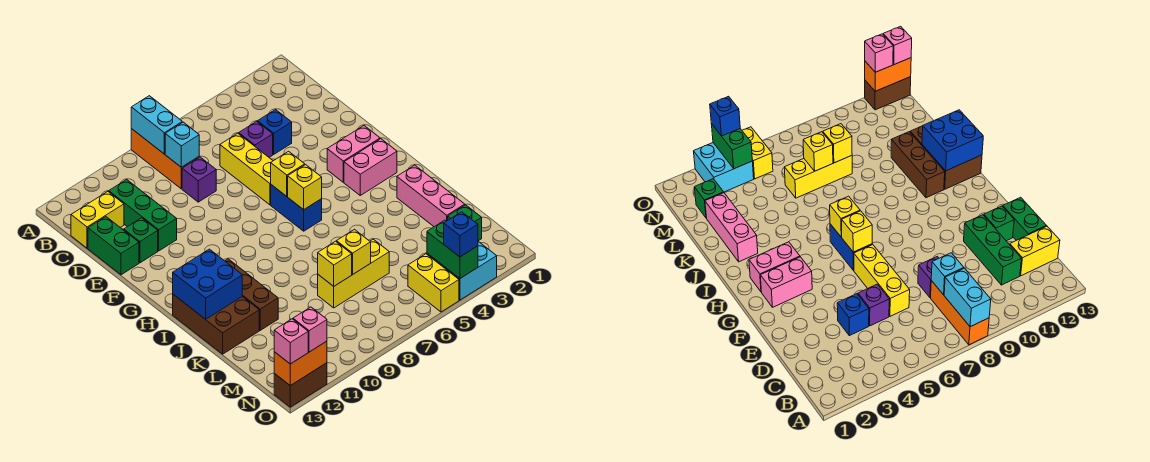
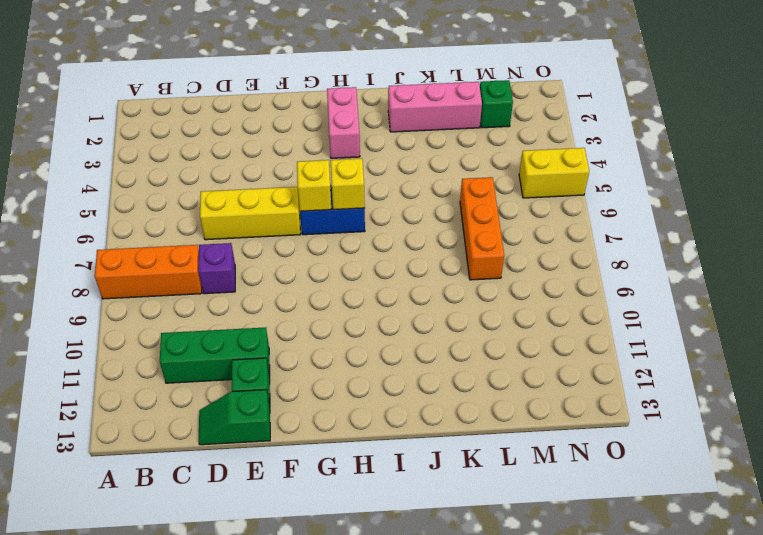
green slope D13:E13 level 1 top E -> green brick D13:E13 level 1
orange brick L6:L8 level 1 -> yellow brick L6:L8 level 1
none -> yellow brick C12:C13 level 1
none -> blue brick D4 level 1
none -> purple brick D5 level 1
none -> pink brick G2:G3 level 1

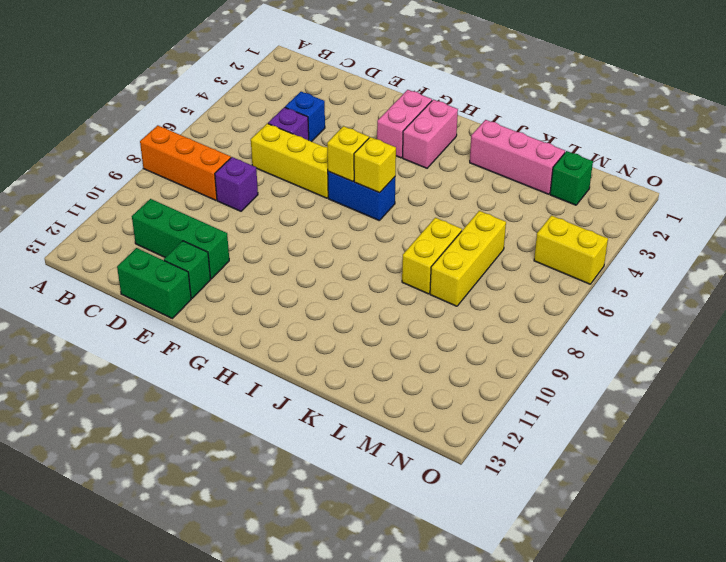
yellow brick K7:K8 level 1 -> yellow brick C12:C13 level 1
none -> brown brick I11:K11 level 1
none -> brown brick I12:K13 level 1
none -> cyan brick N3:O4 level 1
none -> brown brick O12:O13 level 1

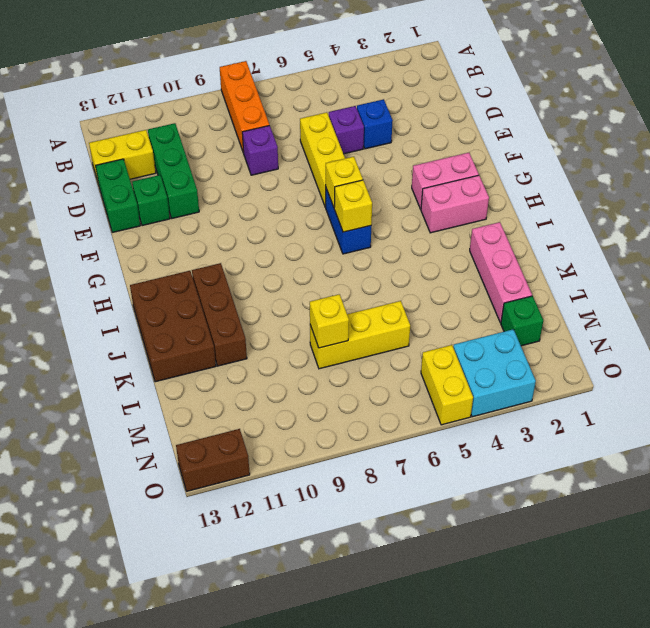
none -> cyan brick A8:B8 level 2
none -> cyan brick C8 level 2
none -> blue brick I12:J13 level 2
none -> yellow brick L7 level 2

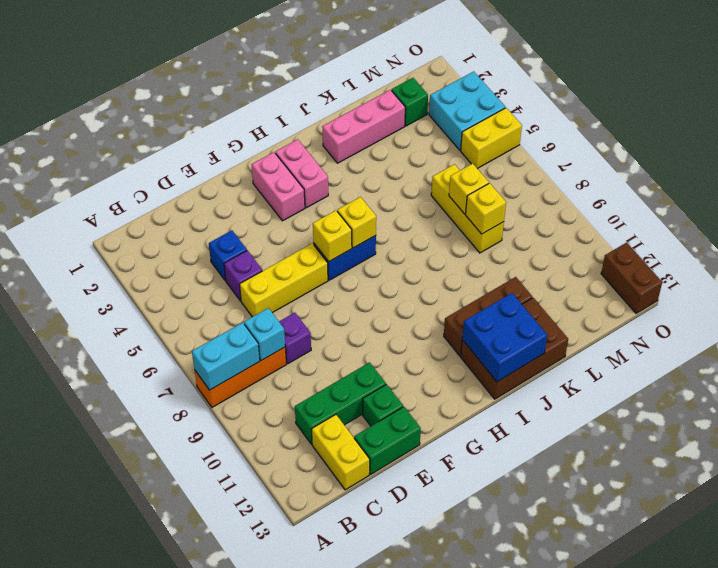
none -> green brick N4:O4 level 2
none -> orange brick O12:O13 level 2
none -> blue brick O4 level 3
none -> pink brick O12 level 3

